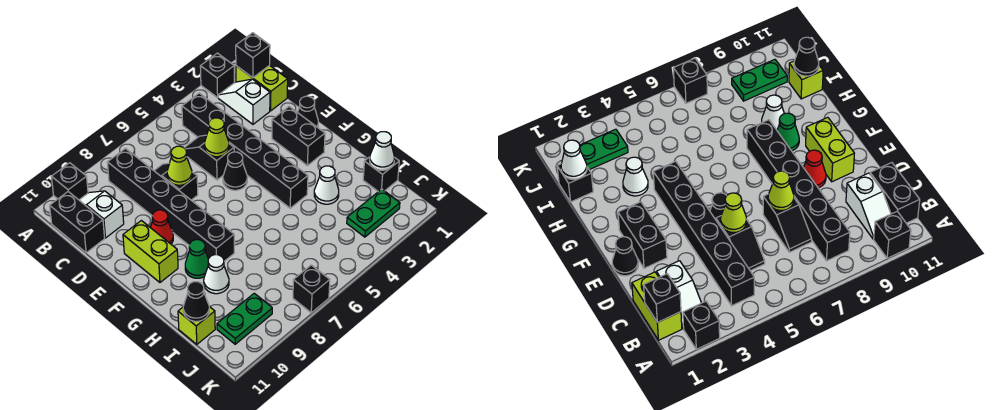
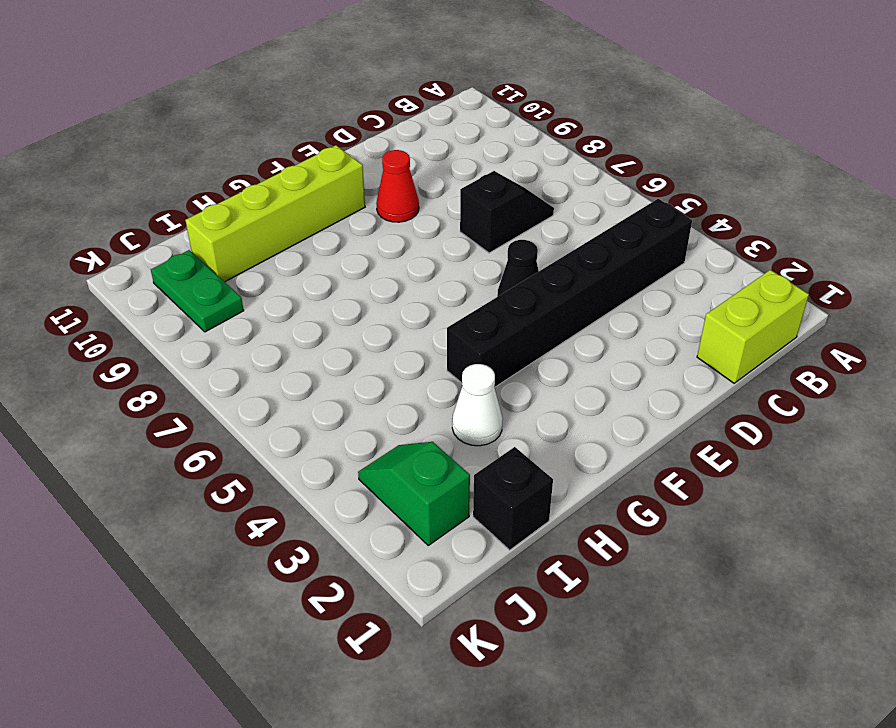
lime brick F10:I10 level 1 -> lime brick E10:F10 level 1
green slope J2:J3 level 1 top 2 -> green plate J2:J3 level 1
none -> black brick A2 level 1
none -> black brick A10 level 1
none -> white slope B2:C2 level 1 top C

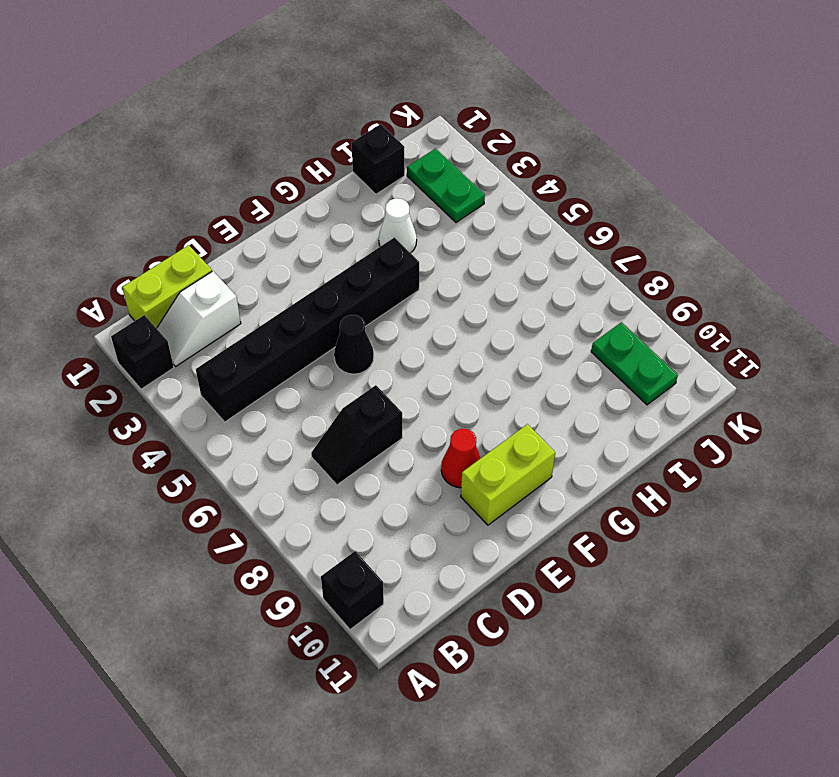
none -> black brick B8:G8 level 1
none -> white slope B10:C10 level 1 top C
none -> black brick B11:C11 level 1

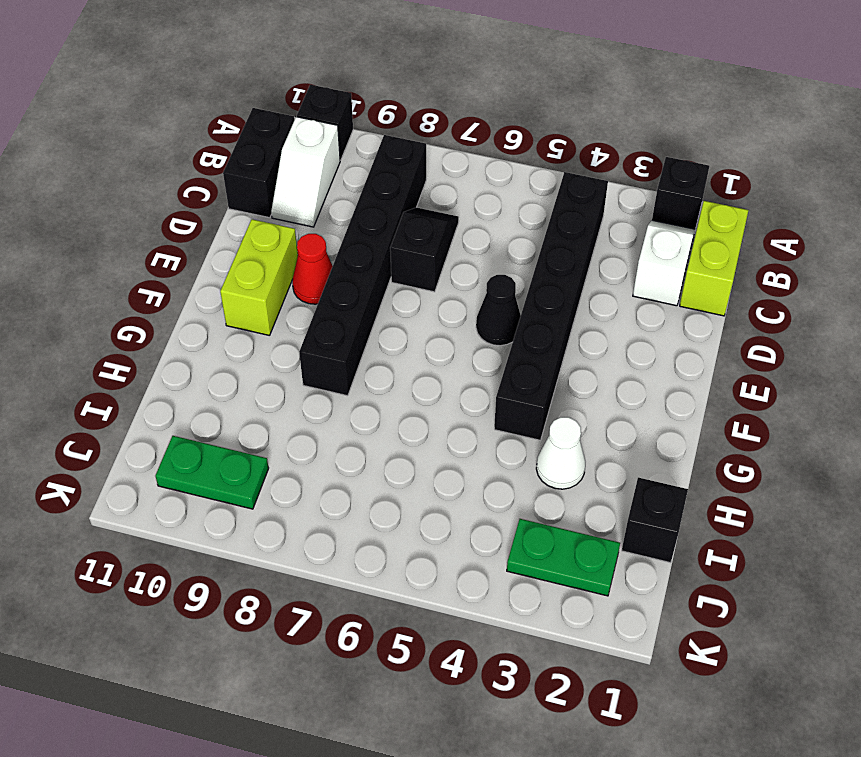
white slope B10:C10 level 1 top B -> white slope B10:C10 level 1 top C
none -> black slope C5:D5 level 1 top D
none -> black cone E1 level 1
none -> black brick E2:F2 level 1

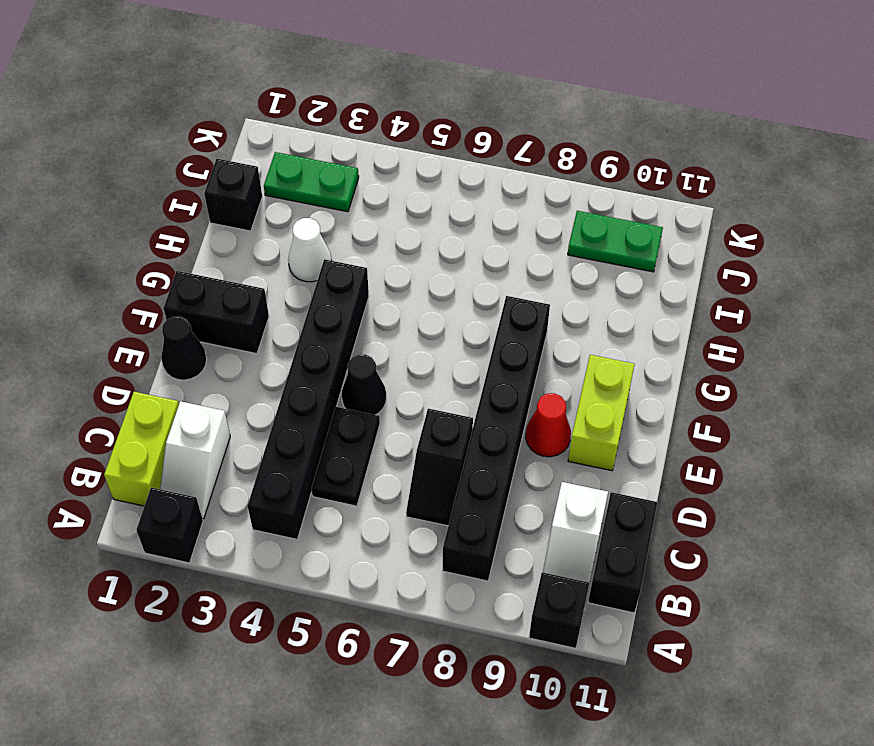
black plate C5:D5 level 1 -> black slope C5:D5 level 1 top D
black brick F1:F2 level 1 -> black brick E2:F2 level 1
none -> green cone G9 level 1
none -> white cone H9 level 1
none -> lime brick I11 level 1

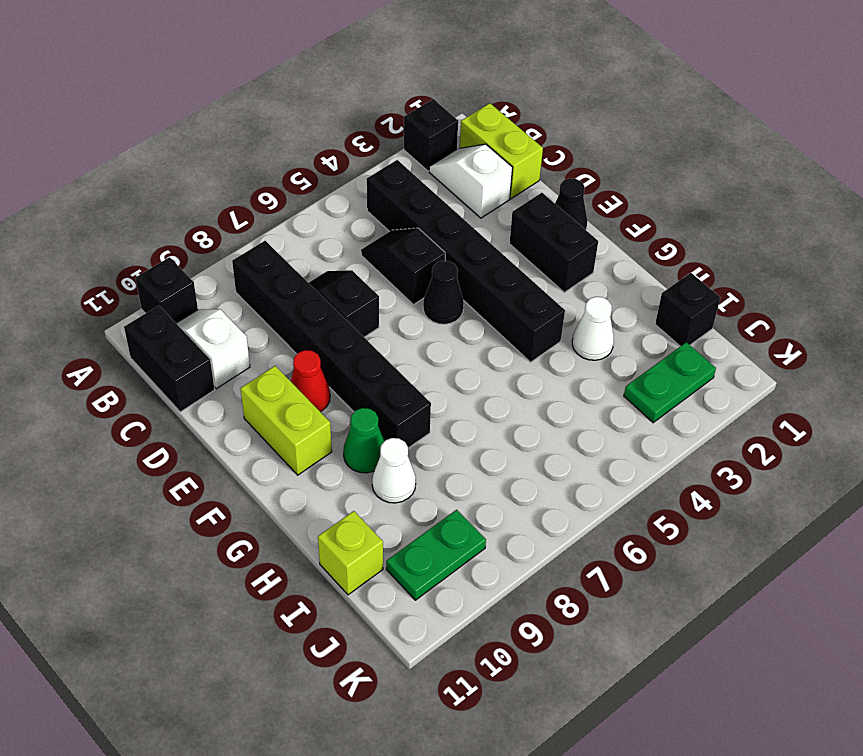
none -> black brick K7 level 1
none -> black brick B1 level 2
none -> lime cone D5 level 2

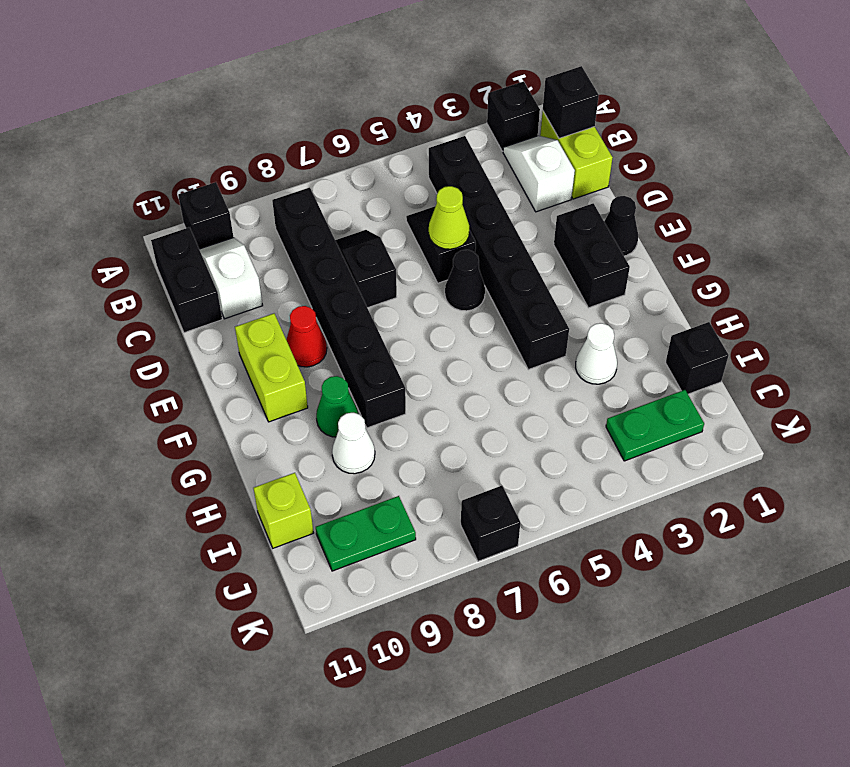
none -> lime cone D7 level 2
none -> white cone I1 level 2
none -> black cone I11 level 2

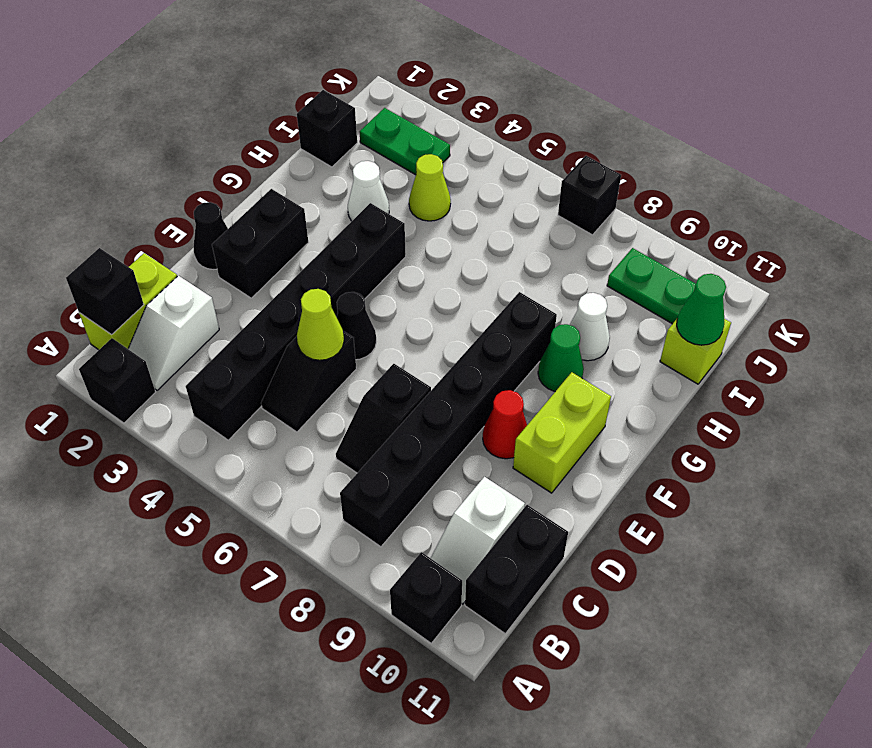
lime cone I4 level 1 -> lime cone D7 level 2
green cone I11 level 2 -> black cone I11 level 2
none -> white cone I1 level 2

